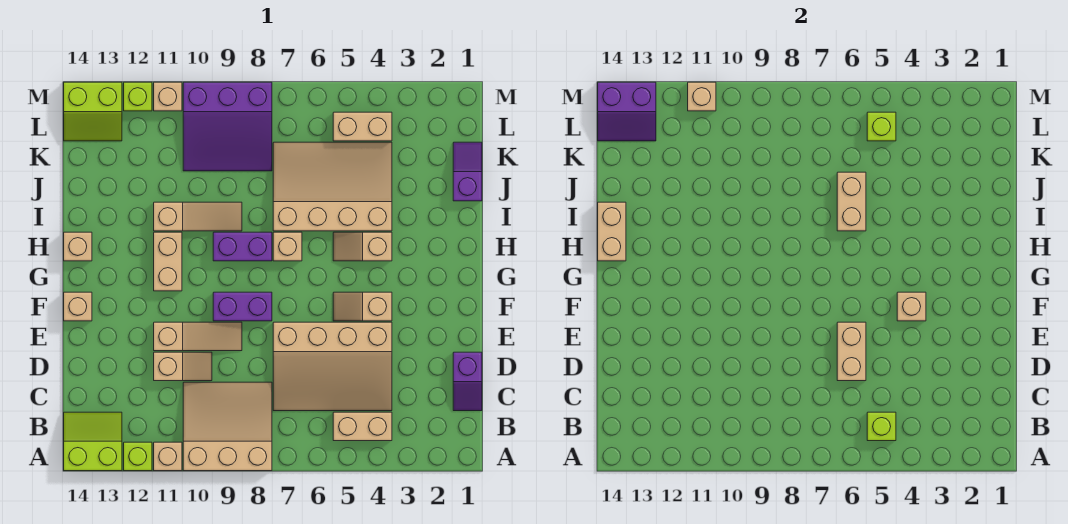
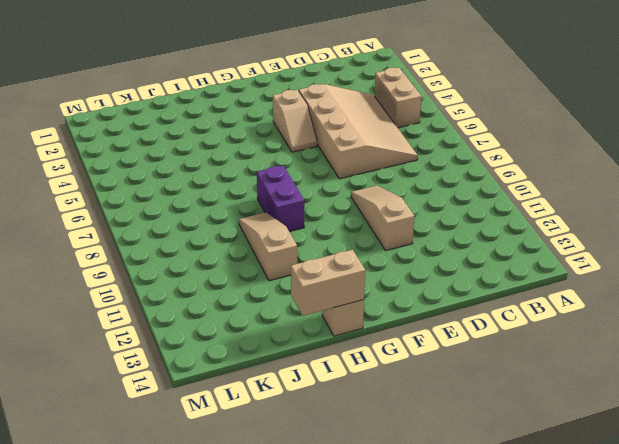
none -> tan slope A8:C10 level 1 top A
none -> tan brick A11 level 1
none -> lime brick A12 level 1
none -> lime slope A13:B14 level 1 top A

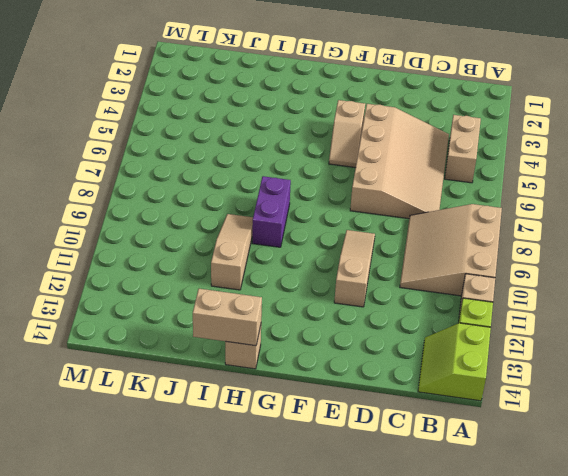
none -> purple slope C1:D1 level 1 top D
none -> tan slope D10:D11 level 1 top 11
none -> purple brick F8:F9 level 1
none -> tan brick F14 level 1

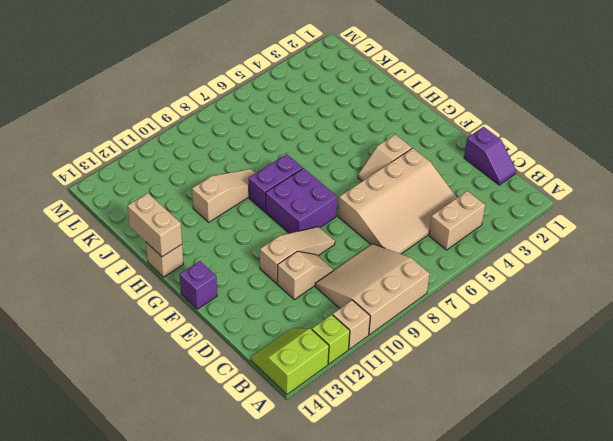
purple brick F8:G9 level 1 -> purple brick F8:F9 level 1
purple brick F14 level 1 -> tan brick F14 level 1
none -> tan brick G11:H11 level 1
none -> tan slope H4:H5 level 1 top 4
none -> tan brick H7 level 1
none -> tan slope I4:K7 level 1 top I

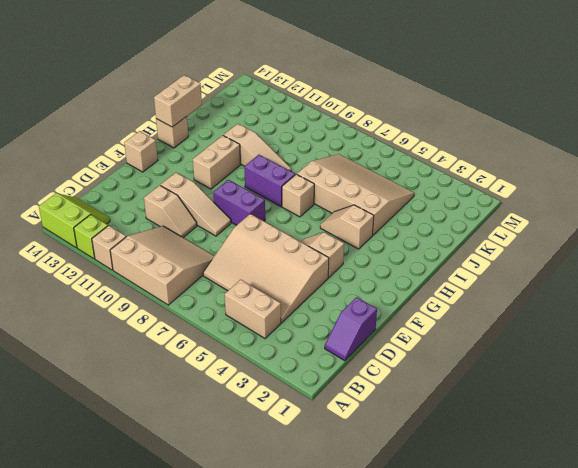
none -> purple slope J1:K1 level 1 top J
none -> purple slope K8:M10 level 1 top M
none -> tan brick L4:L5 level 1
none -> lime slope L13:M14 level 1 top M

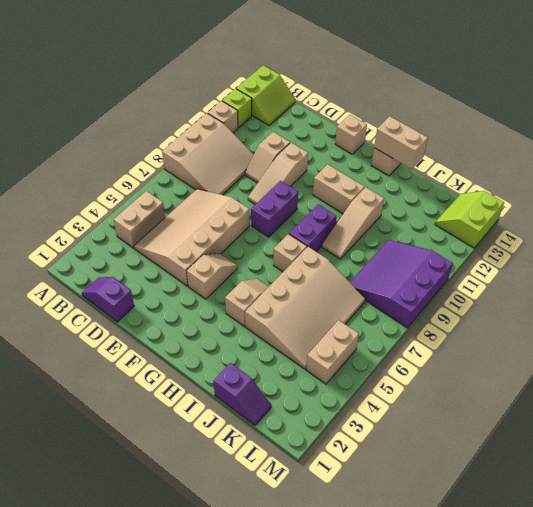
none -> tan brick M11 level 1
none -> lime brick M12 level 1
none -> lime brick B5 level 2
none -> tan brick D6:E6 level 2

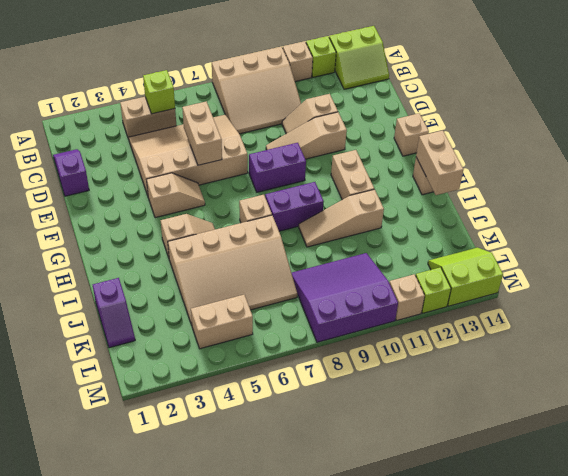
none -> tan brick F4 level 2
none -> tan brick I6:J6 level 2
none -> lime brick L5 level 2
none -> purple slope L13:M14 level 2 top M

